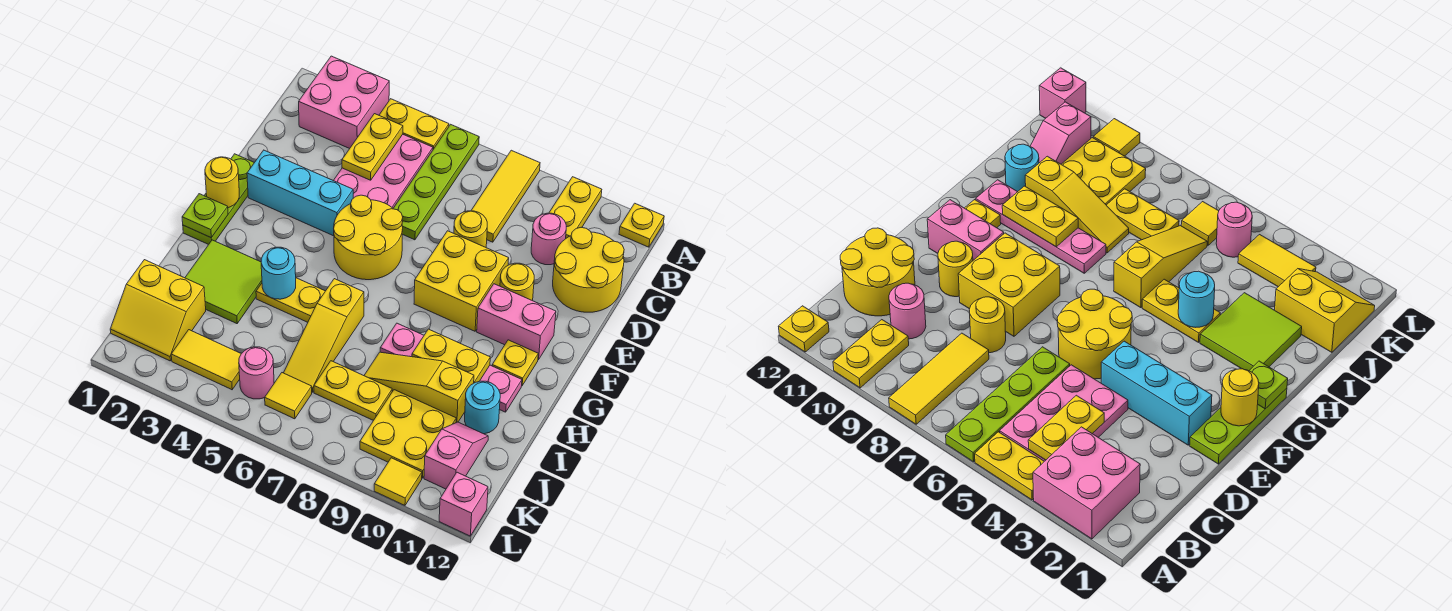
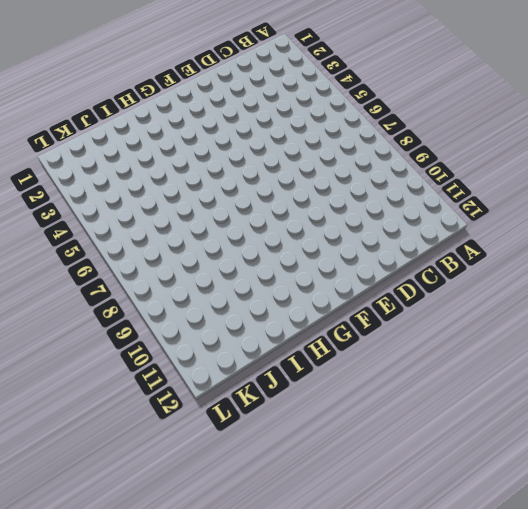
none -> pink brick A2:B3 level 1
none -> yellow plate A4:A5 level 1
none -> lime plate A6:D6 level 1
none -> yellow tile A8:C8 level 1

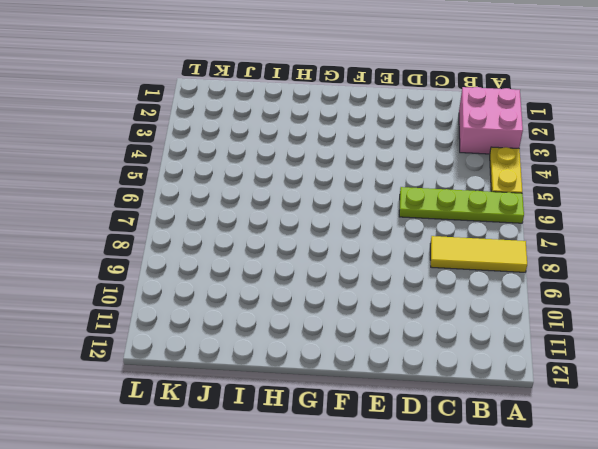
none -> yellow plate A10:B10 level 1
none -> yellow plate A12 level 1
none -> pink plate B4:D5 level 1
none -> pink round brick C10 level 1

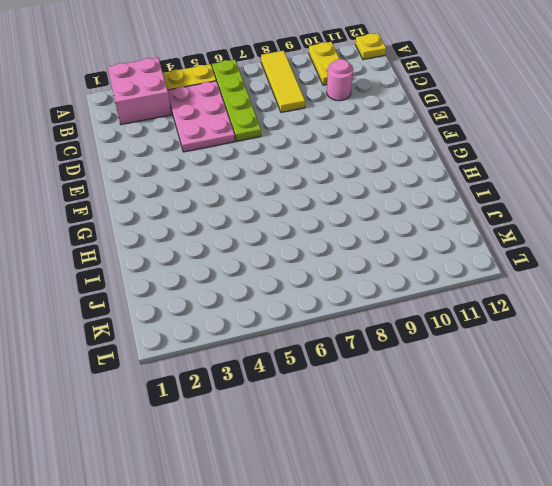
none -> yellow round brick C11:D12 level 1
none -> yellow round brick D8 level 1
none -> lime plate E1:G1 level 1
none -> cyan brick E2:E4 level 1

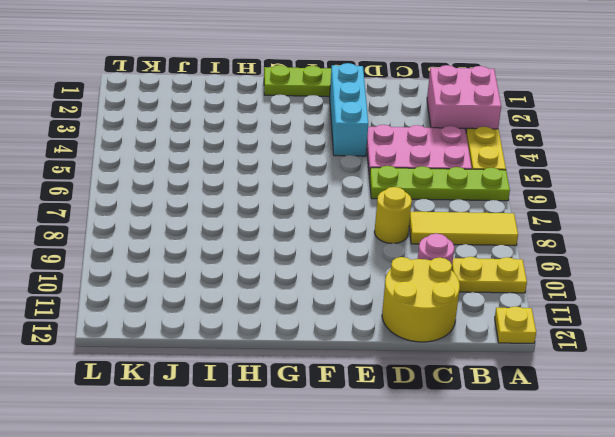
none -> yellow round brick E5:F6 level 1
none -> yellow brick E8:F9 level 1
none -> yellow round brick E10 level 1
none -> pink brick F10:F11 level 1

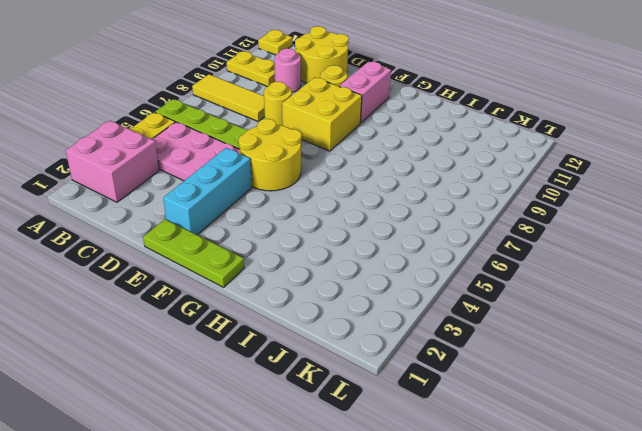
none -> yellow plate G11 level 1
none -> lime tile H2:I3 level 1
none -> yellow plate H4:H5 level 1
none -> yellow slope H6:J6 level 1 top H

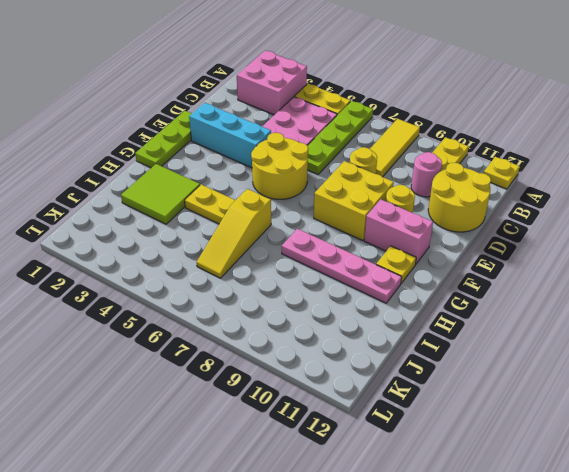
none -> yellow slope I8:I10 level 1 top 10
none -> cyan round brick I11 level 1
none -> yellow slope J1:K2 level 1 top J
none -> yellow plate J7:J8 level 1

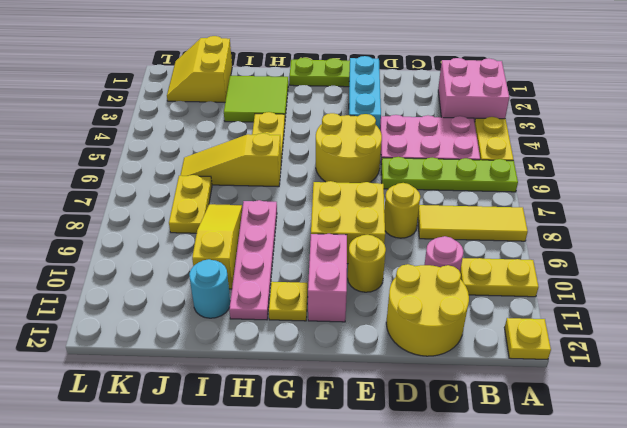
none -> yellow plate J9:K10 level 1
none -> pink slope J11:K11 level 1 top K
none -> yellow tile K3:K4 level 1
none -> pink round brick K5 level 1

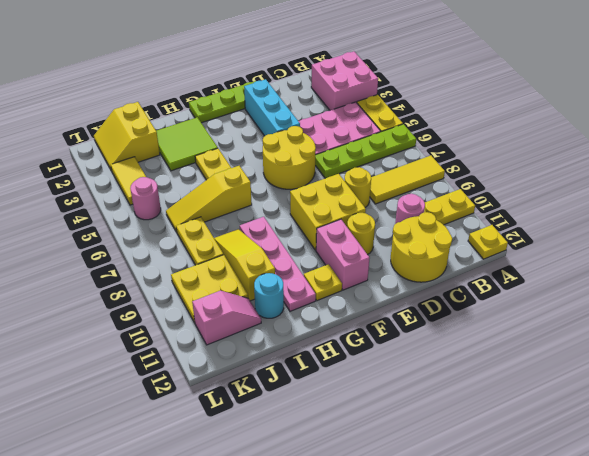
none -> yellow tile K6 level 1
none -> yellow tile L10 level 1
none -> pink brick L12 level 1
none -> yellow plate B4:C4 level 2

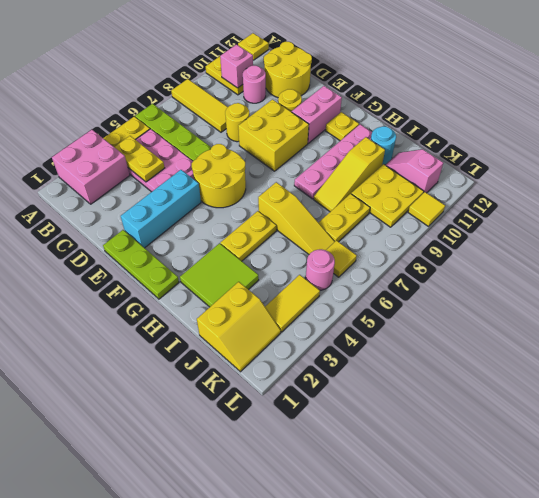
pink brick B10 level 2 -> pink brick L12 level 1
none -> yellow round brick F1 level 2
none -> lime plate G1 level 2
none -> cyan round brick H4 level 2
none -> yellow plate H9:H10 level 2

